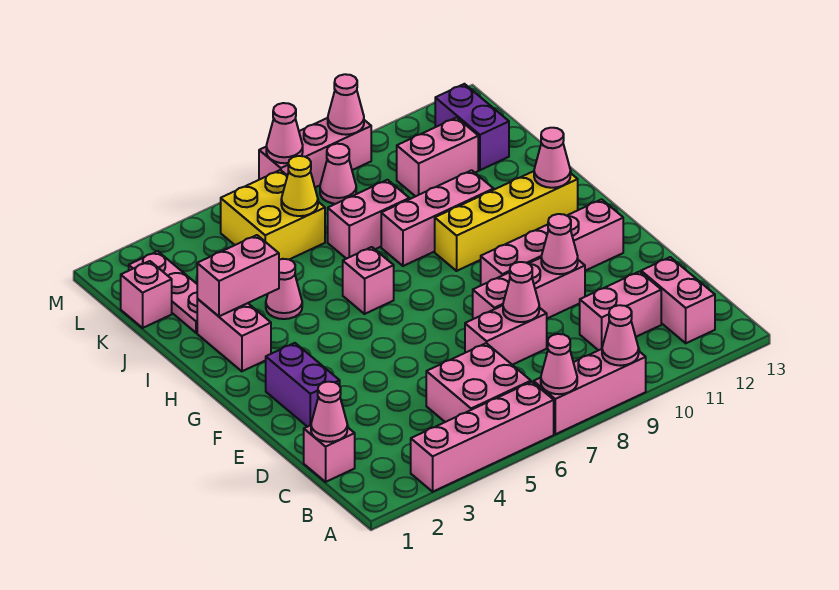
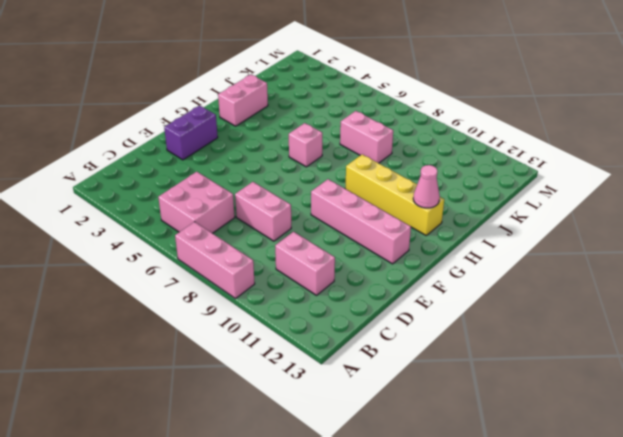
none -> pink brick A3:A6 level 1
none -> pink brick B12:C12 level 1
none -> pink brick C1 level 1
none -> pink brick E8:E10 level 1

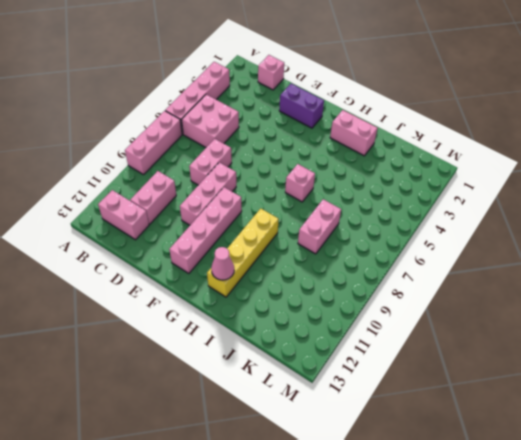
none -> pink cone I4 level 1
none -> pink brick I8:I10 level 1
none -> pink plate J2:L2 level 1
none -> pink brick K1 level 1

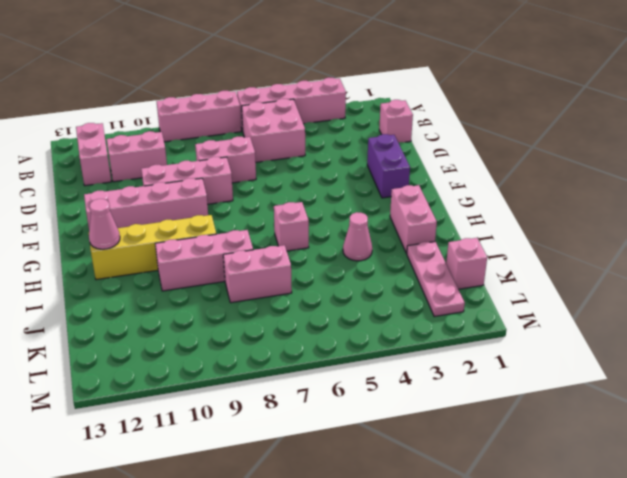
none -> yellow brick K5:L6 level 1
none -> pink brick K10:K11 level 1
none -> purple brick K12:L12 level 1
none -> pink cone L8 level 1

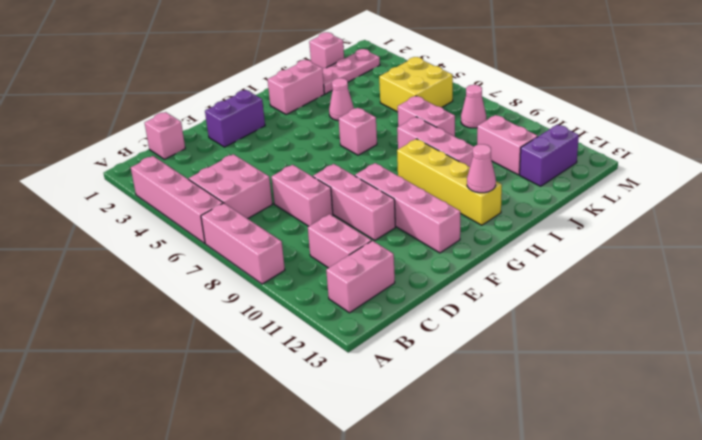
none -> pink brick M7:M9 level 1
none -> pink cone A7 level 2
none -> pink cone A9 level 2
none -> pink cone C1 level 2

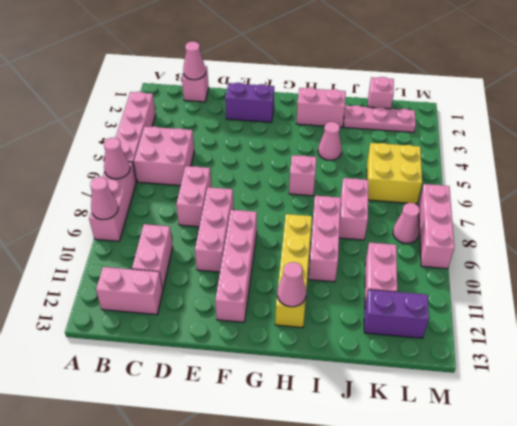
none -> pink cone D8 level 2
none -> pink cone E10 level 2
none -> pink brick I2:I3 level 2
none -> yellow cone K6 level 2

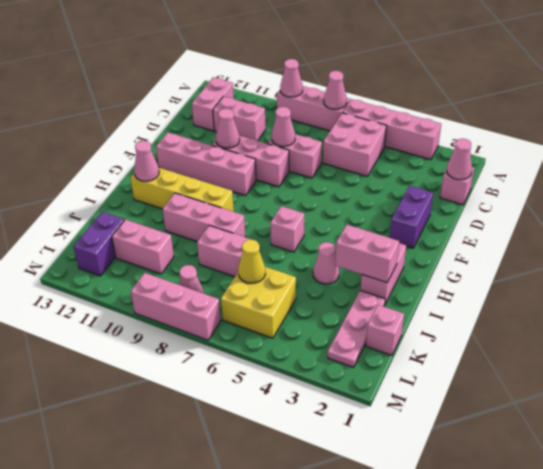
none -> pink cone M7 level 2
none -> pink cone M9 level 2

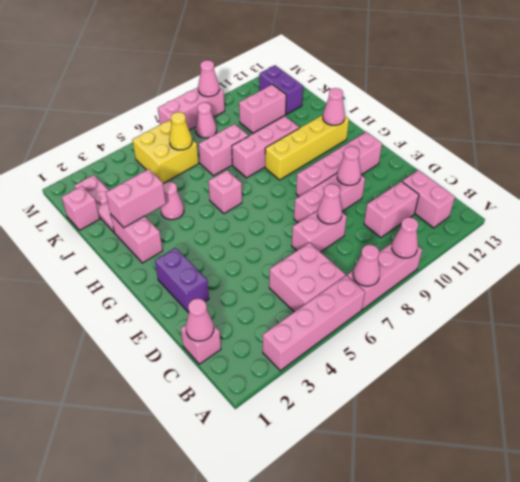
none -> pink cone M7 level 2

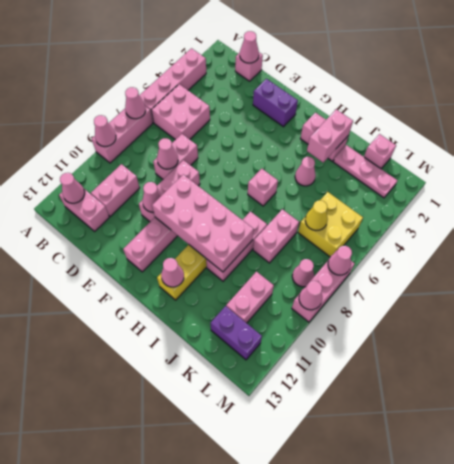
pink cone B12 level 2 -> none
pink brick F9:I10 level 2 -> none

